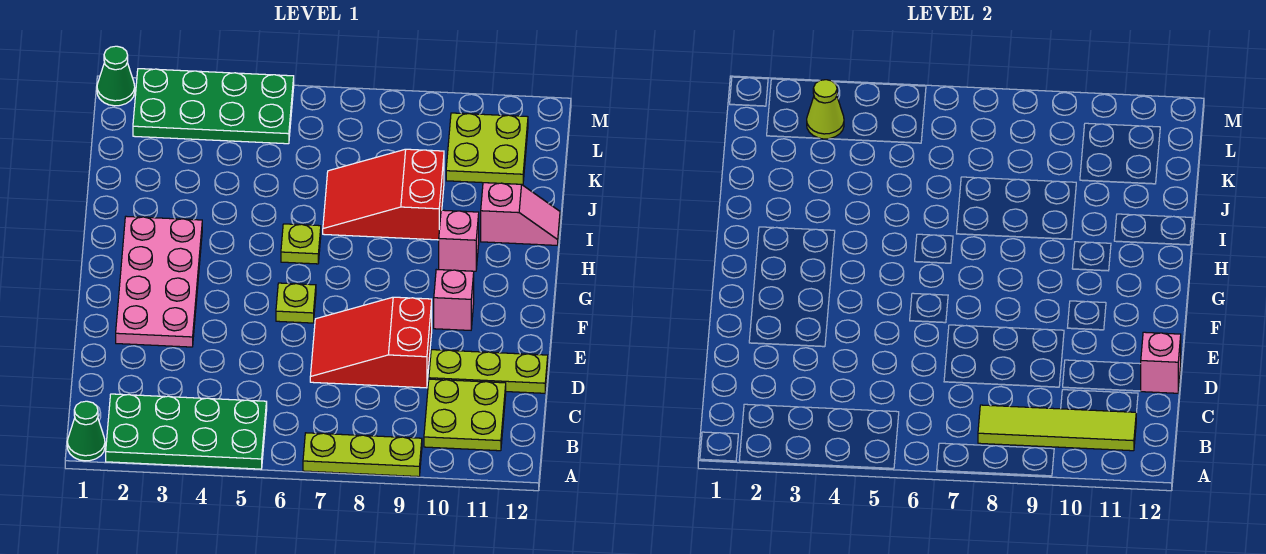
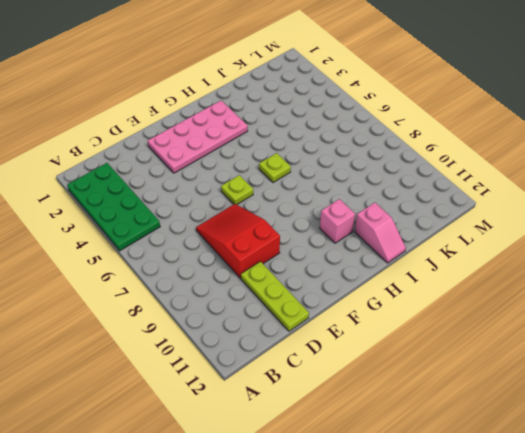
none -> green cone A1 level 1
none -> lime plate A7:A9 level 1
none -> lime plate B10:C11 level 1

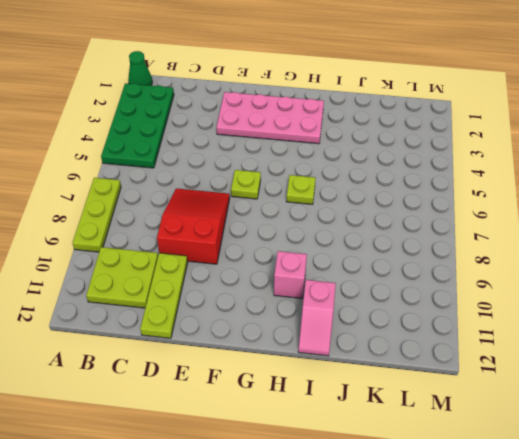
none -> pink brick F10 level 1
none -> red slope I7:J9 level 1 top 9
none -> lime plate K10:L11 level 1

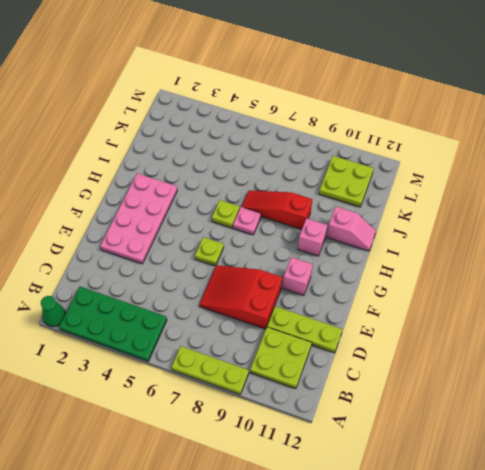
pink plate H7 level 1 -> none
red slope I7:I9 level 1 top 9 -> red slope I7:J9 level 1 top 9
none -> green plate L2:M5 level 1
none -> green cone M1 level 1
none -> lime tile B8:B11 level 2

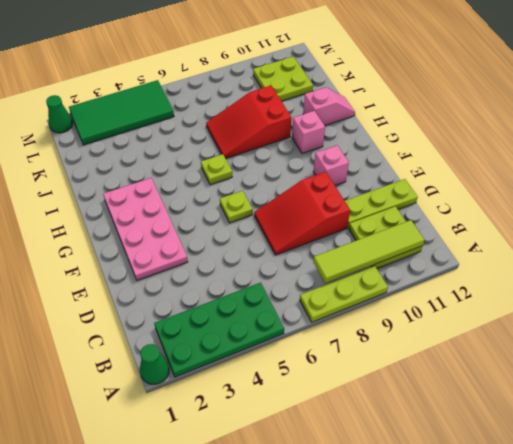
green tile L2:M5 level 1 -> green plate L2:M5 level 1
none -> pink brick D12 level 2
none -> lime cone L3 level 2

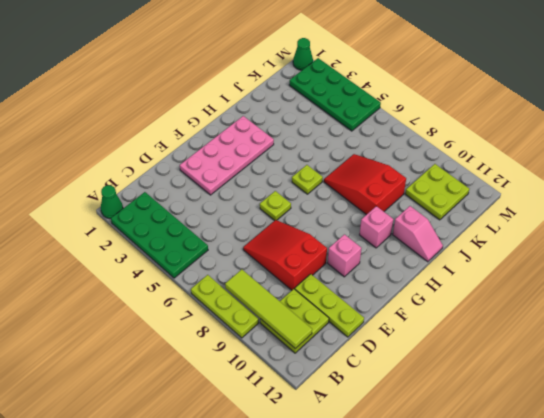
none -> pink brick D12 level 2
none -> lime cone L3 level 2

